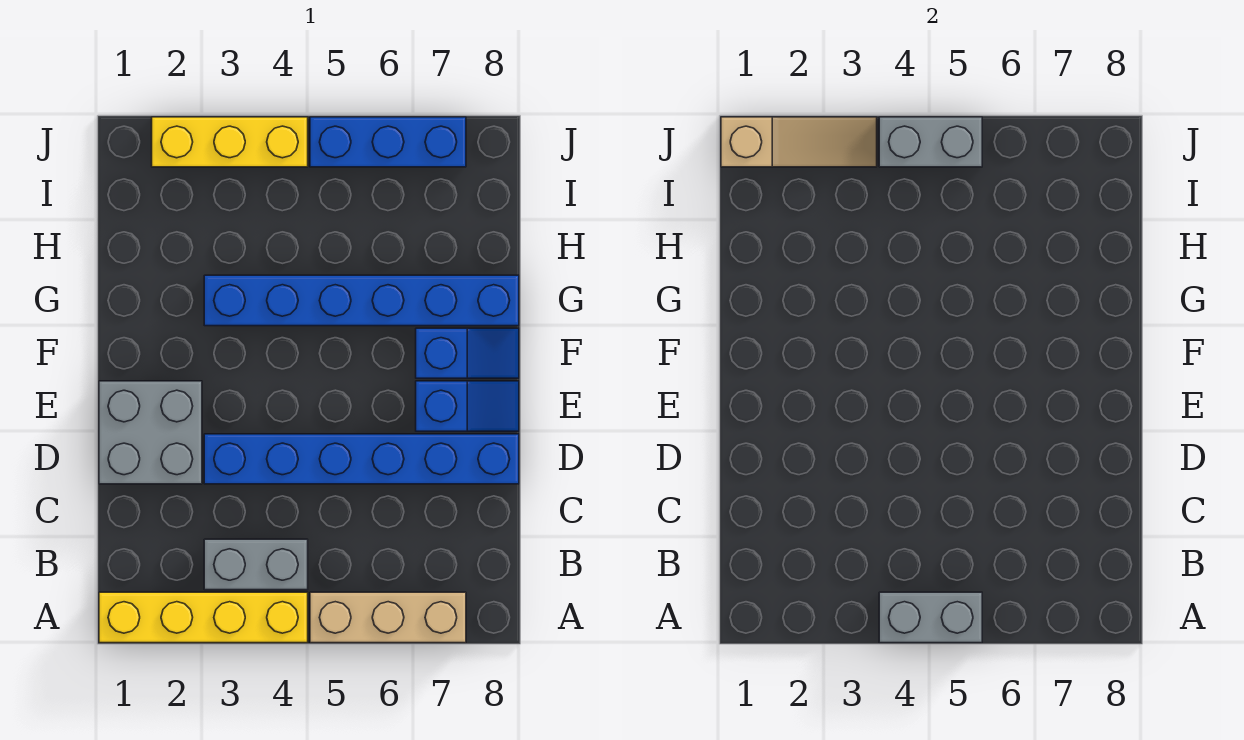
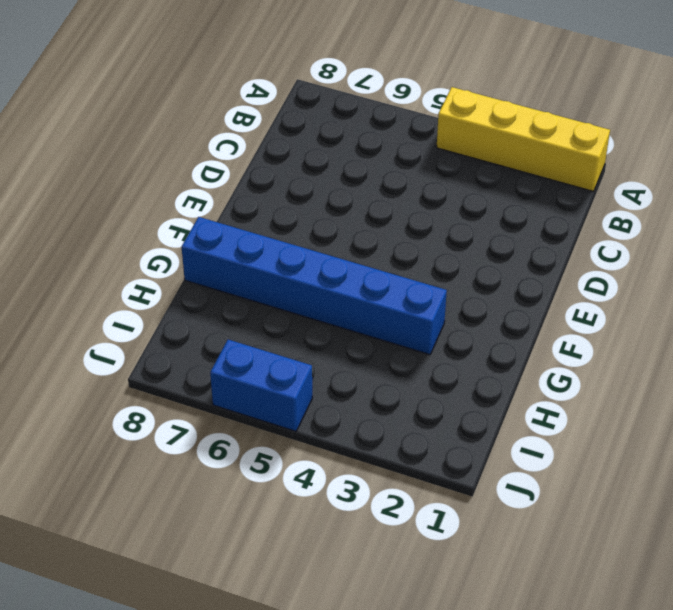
blue brick J5:J6 level 1 -> blue brick J5:J7 level 1
none -> tan brick A5:A7 level 1
none -> grey brick B3:B4 level 1
none -> grey brick D1:E2 level 1

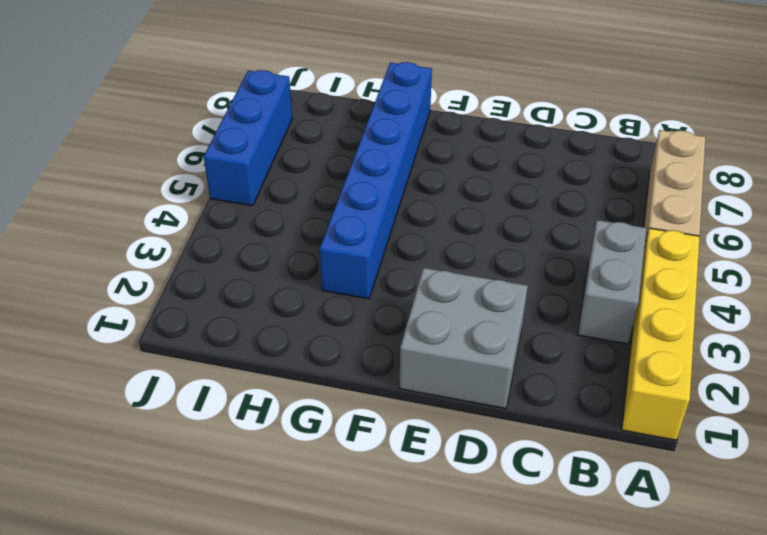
none -> blue brick D3:D8 level 1
none -> blue slope E7:E8 level 1 top 7
none -> blue slope F7:F8 level 1 top 7

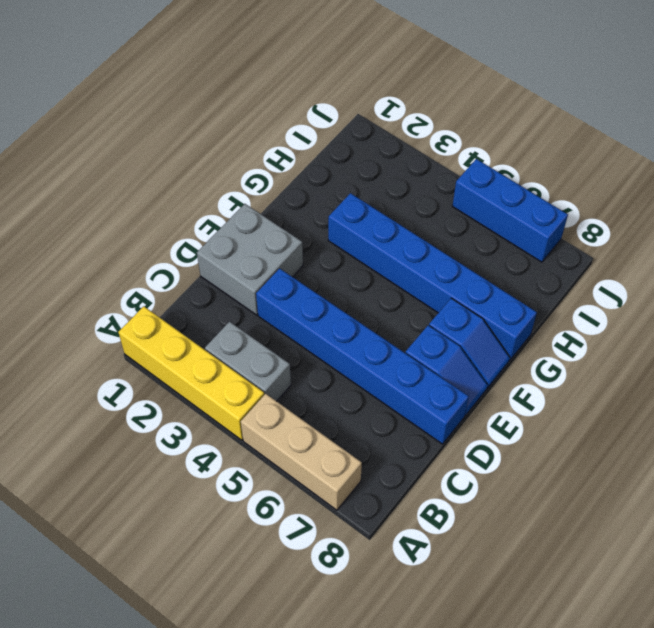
none -> yellow brick J2:J4 level 1
none -> grey brick A4:A5 level 2
none -> tan slope J1:J3 level 2 top 1

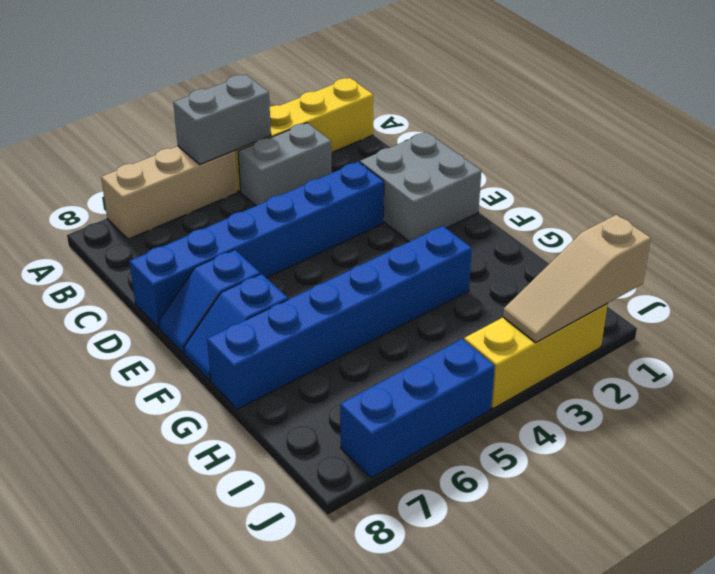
none -> grey brick J4:J5 level 2

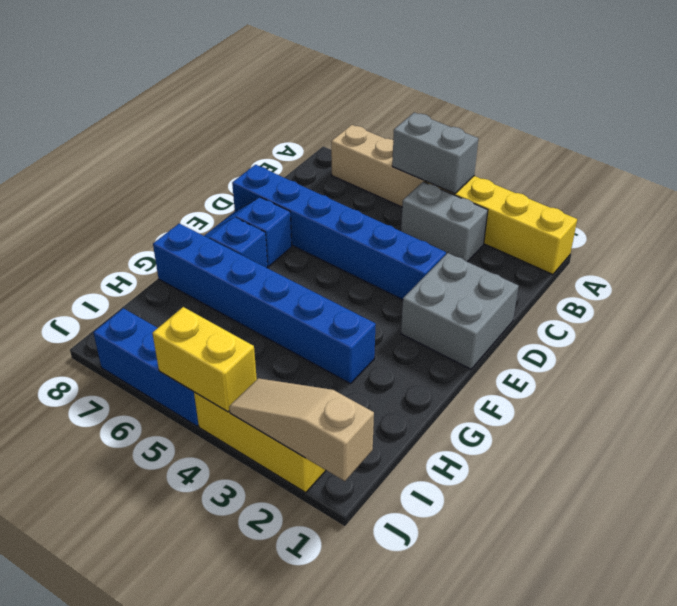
yellow brick J4:J5 level 2 -> grey brick J4:J5 level 2

